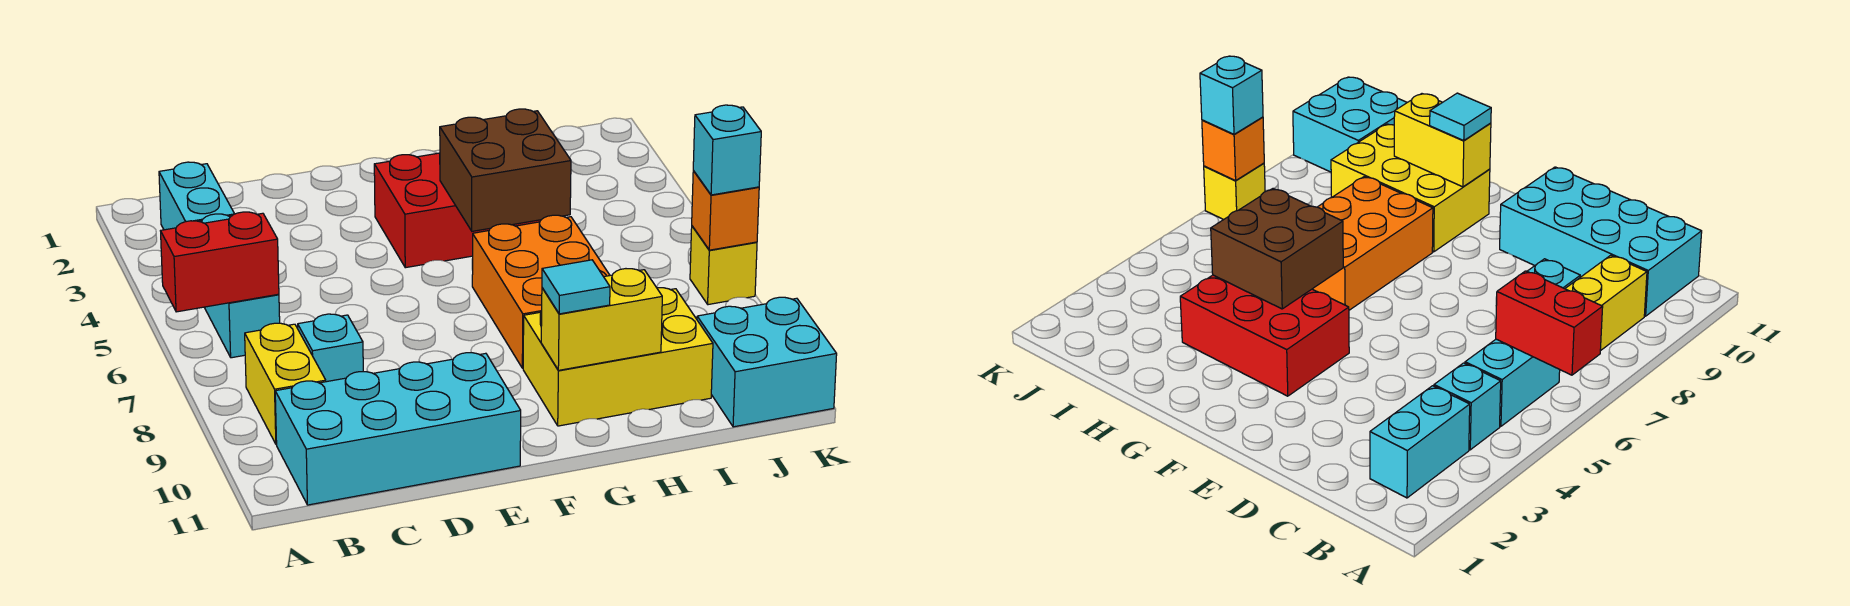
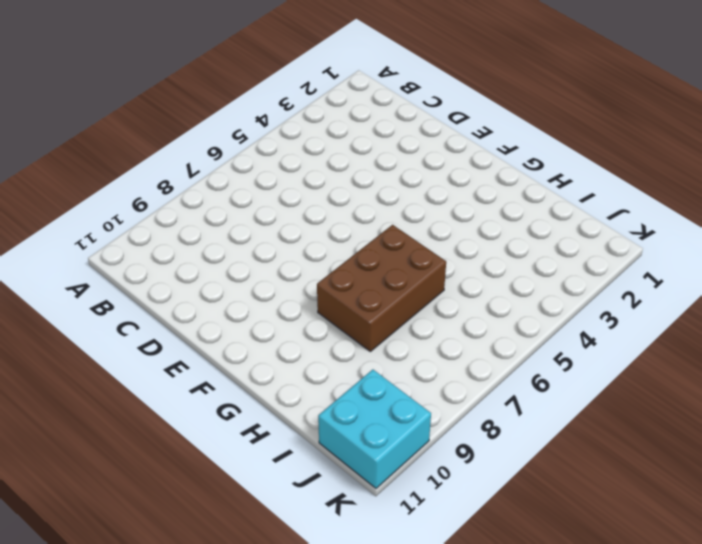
brown brick G6:H8 level 1 -> orange brick G6:H8 level 1
none -> cyan brick B2:B3 level 1
none -> cyan brick B4 level 1
none -> cyan brick B5:B6 level 1

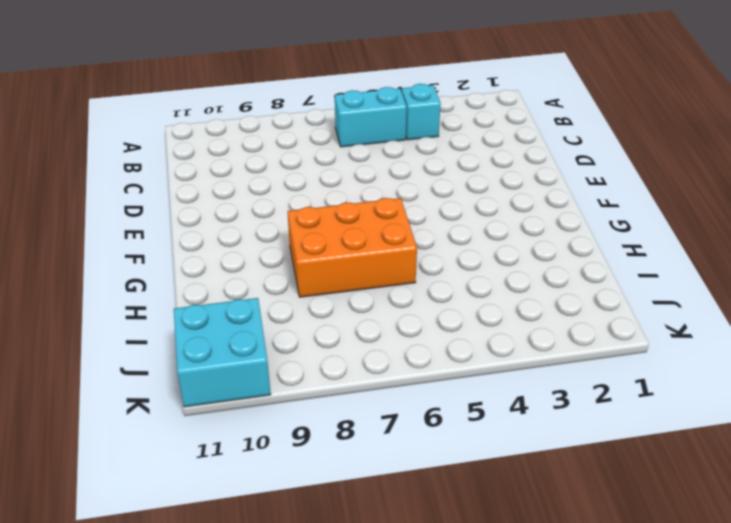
none -> cyan brick B2:B3 level 1
none -> yellow brick B8:B9 level 1
none -> cyan brick B10:E11 level 1

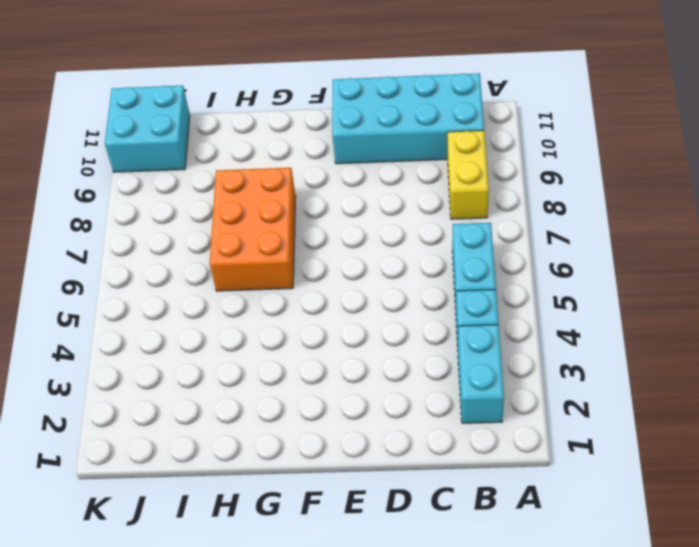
none -> cyan brick C8 level 1
none -> red brick F3:H4 level 1
none -> yellow brick G9:I10 level 1

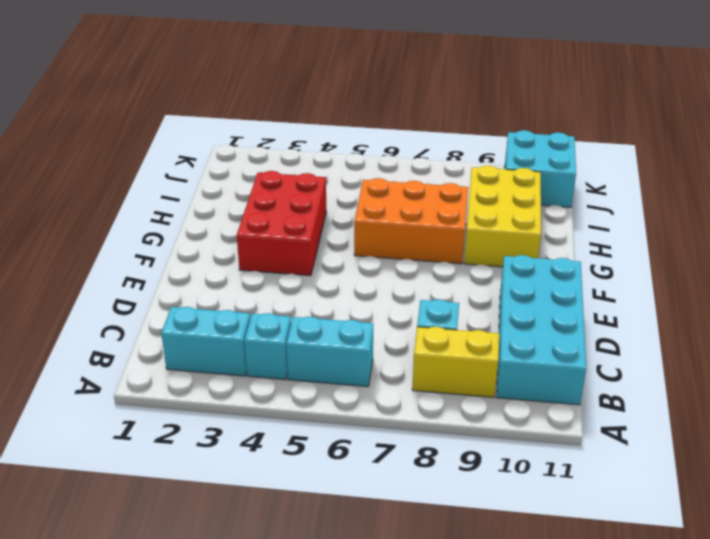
none -> yellow brick K7 level 1
none -> red brick A6:B6 level 2
none -> brown brick G4:H5 level 2

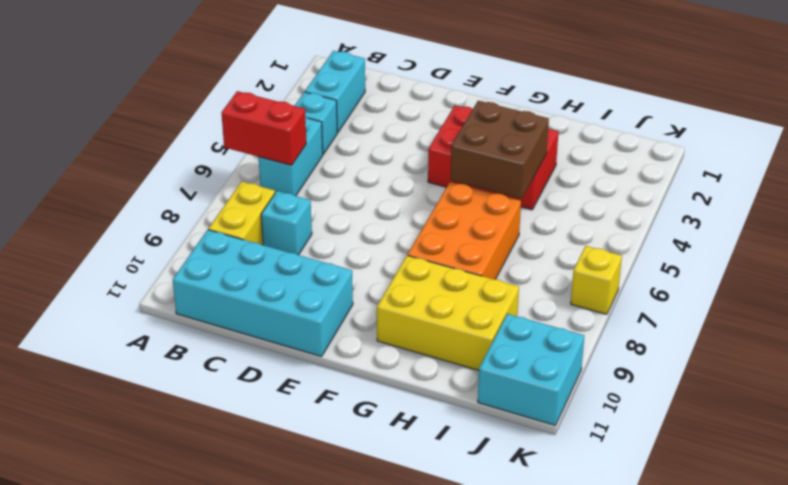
none -> yellow brick G10:H10 level 2
none -> orange brick K7 level 2
none -> cyan tile G10 level 3

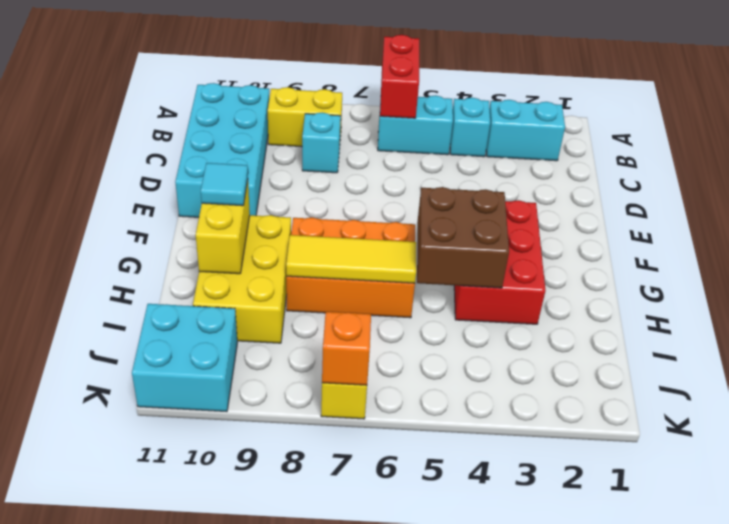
yellow tile H6:H8 level 2 -> none
none -> cyan brick K7 level 3

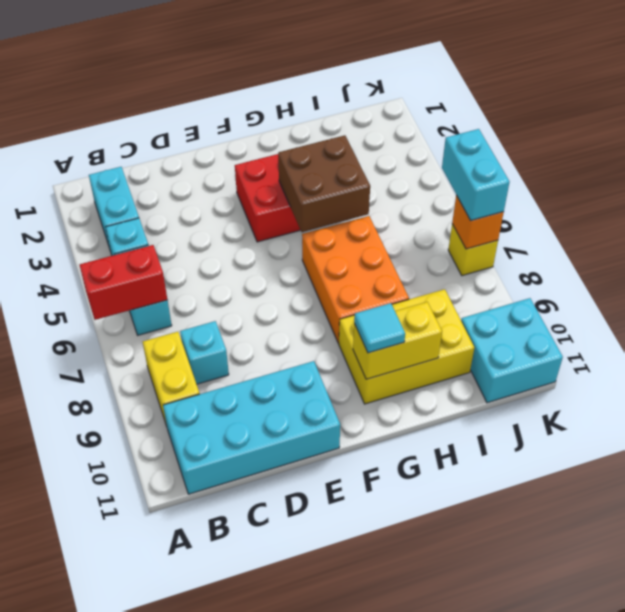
cyan brick K6:K7 level 3 -> cyan brick K7 level 3

